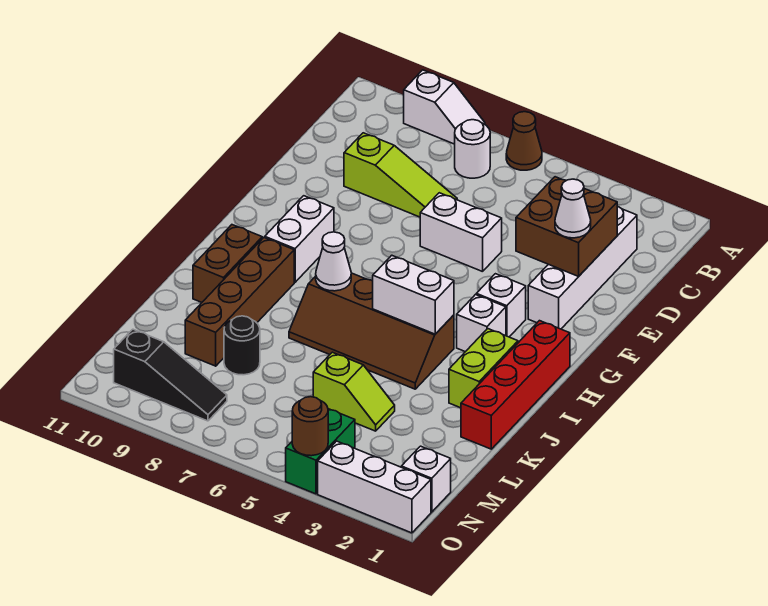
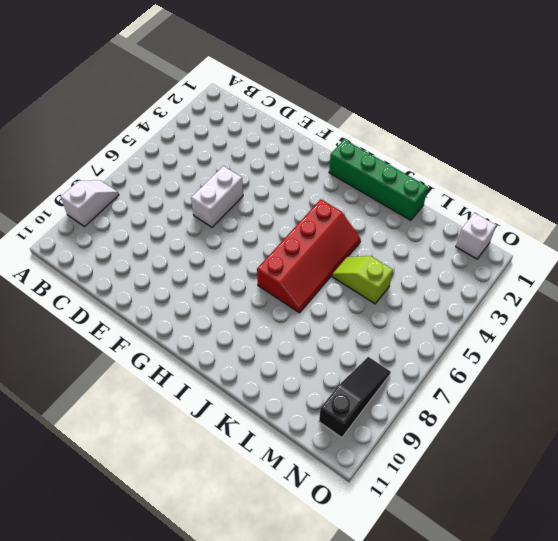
green brick H1:K1 level 1 -> red brick H1:K1 level 1
red slope I4:J7 level 1 top I -> brown slope I4:J7 level 1 top I
lime slope K5:L5 level 1 top L -> lime slope L4:L5 level 1 top 5
none -> brown cone A6 level 1
none -> white round brick B7 level 1
none -> white brick C2:F2 level 1

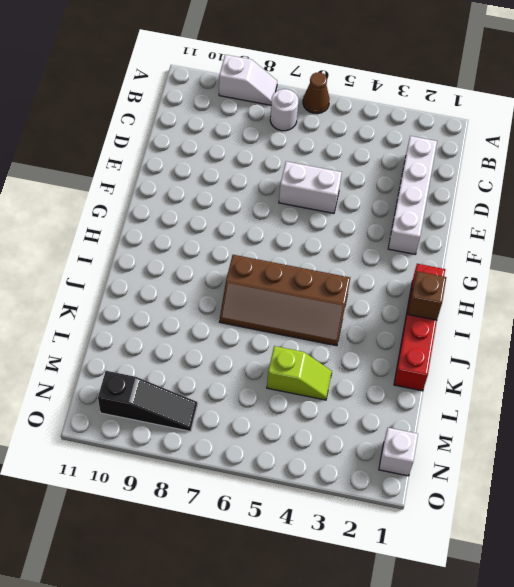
brown brick I1 level 2 -> none
none -> lime slope D7:D9 level 1 top 9
none -> white brick G3 level 1
none -> white brick G9:H9 level 1

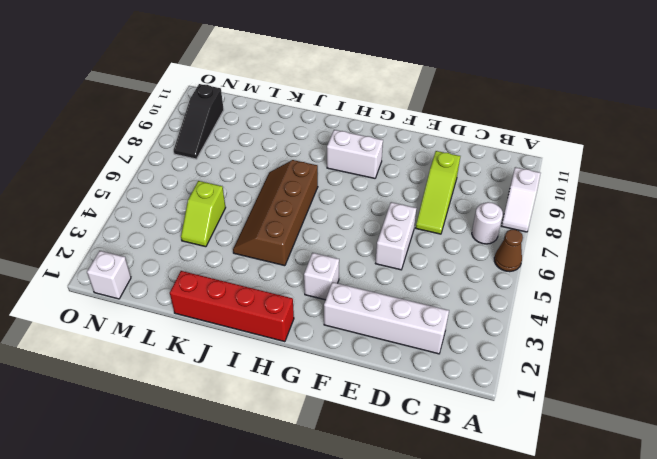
none -> white brick H3 level 1
none -> lime brick I2:J2 level 1
none -> brown brick I9:L9 level 1

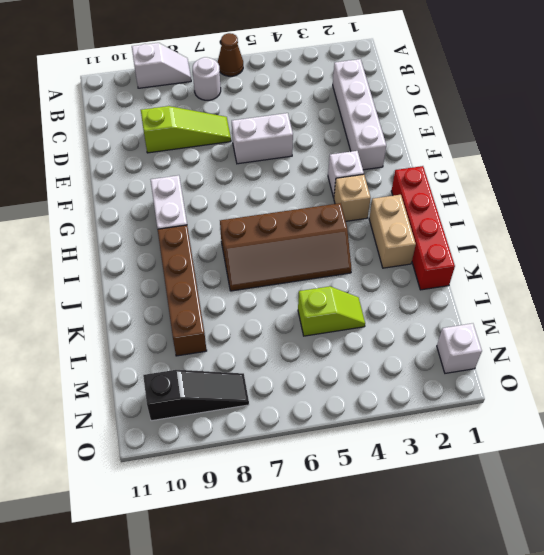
tan brick H3 level 1 -> white brick H3 level 1
tan brick I2:J2 level 1 -> lime brick I2:J2 level 1
none -> brown brick I10:J10 level 1
none -> black round brick L8 level 1
none -> green brick N4:O4 level 1

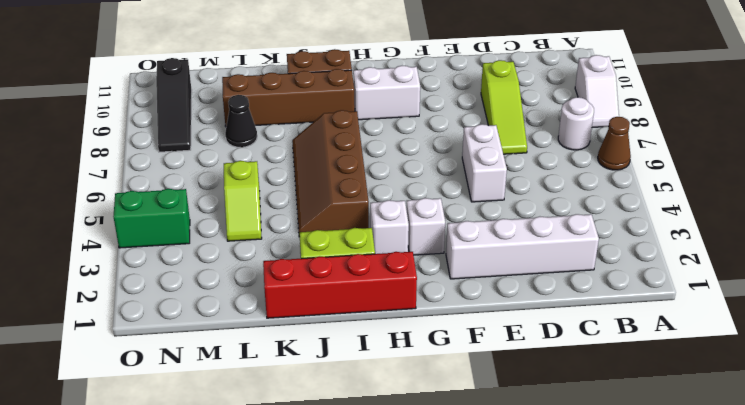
black cone L8 level 1 -> black round brick L8 level 1
none -> white brick N1 level 1
none -> white brick O1:O3 level 1
none -> brown brick D2:E3 level 2

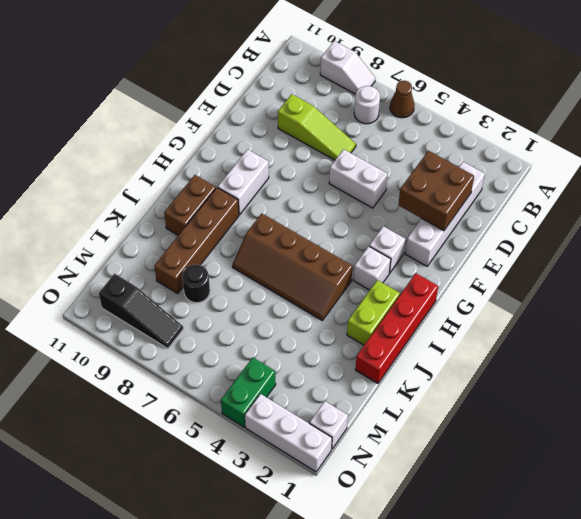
none -> lime slope L4:L5 level 1 top 5
none -> white brick I4:I5 level 2
none -> white cone I7 level 2

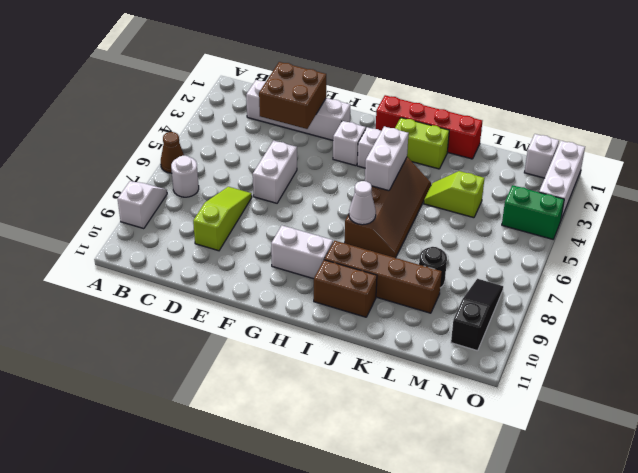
lime slope K4:L4 level 1 top L -> lime slope L4:L5 level 1 top 5
none -> brown round brick O4 level 2
none -> white cone E2 level 3

